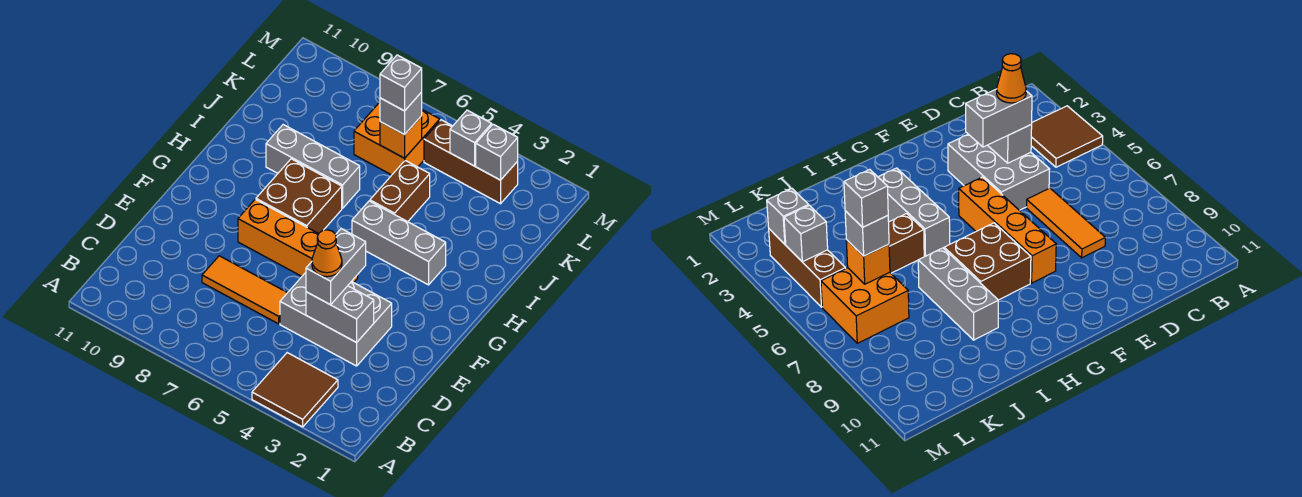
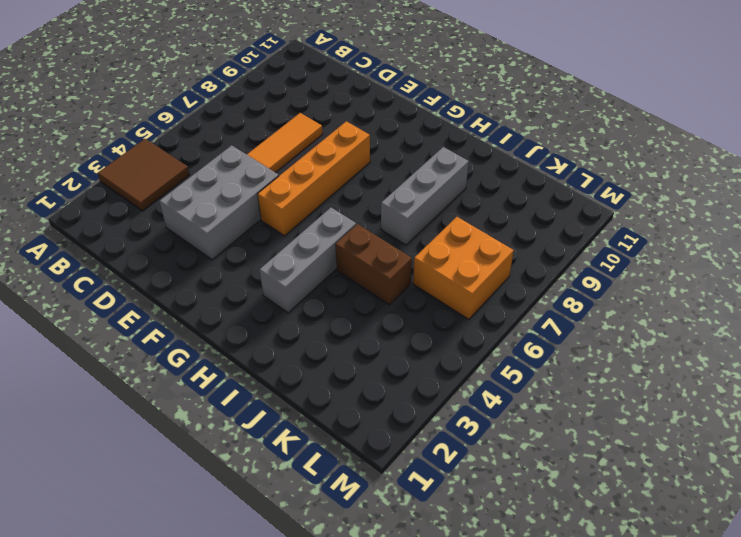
none -> brown brick G7:H8 level 1
none -> brown brick L3:L5 level 1
none -> grey brick D3:D4 level 2

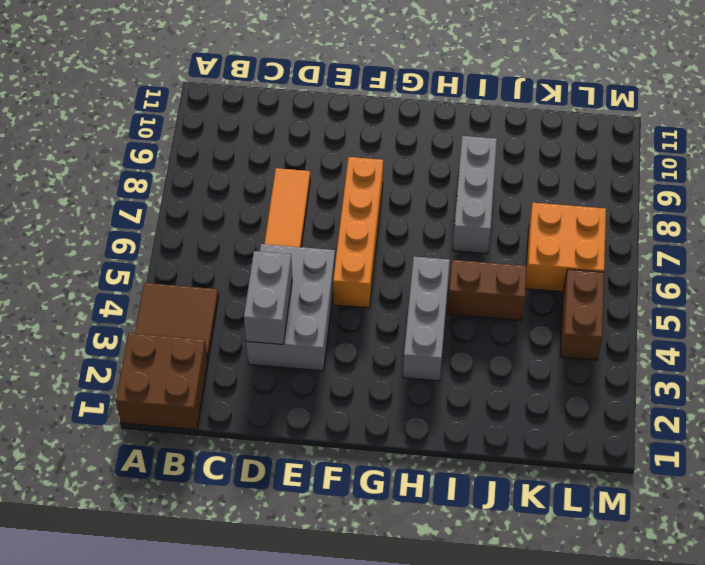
brown brick A1:B2 level 1 -> brown brick G7:H8 level 1
brown brick L4:L5 level 1 -> brown brick L3:L5 level 1
none -> orange brick K6 level 2
none -> grey brick L3 level 2
none -> grey brick L4 level 2

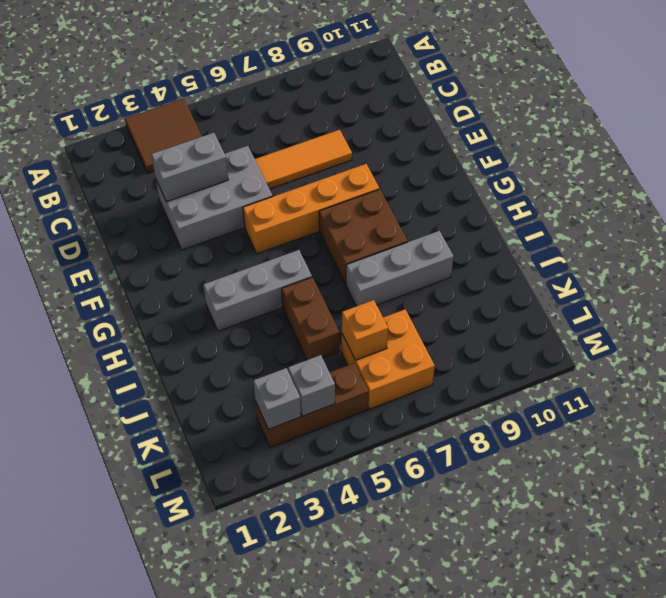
none -> grey brick D4:E4 level 3
none -> grey brick K6 level 3
none -> orange cone D4 level 4

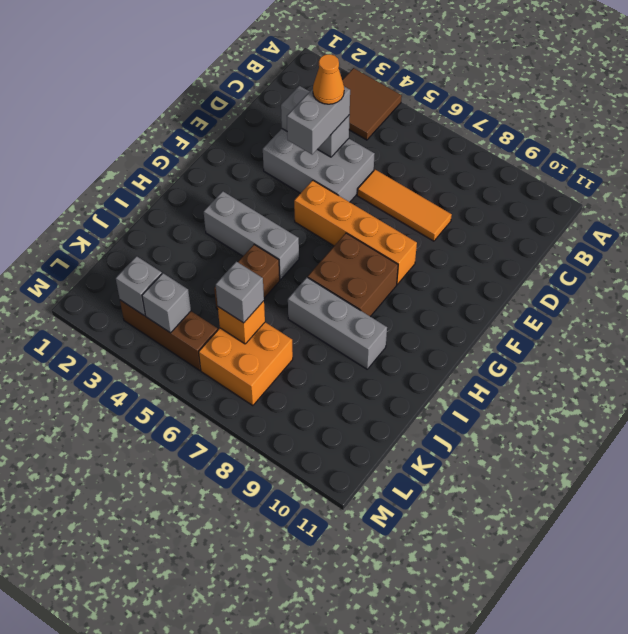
none -> grey brick K6 level 4

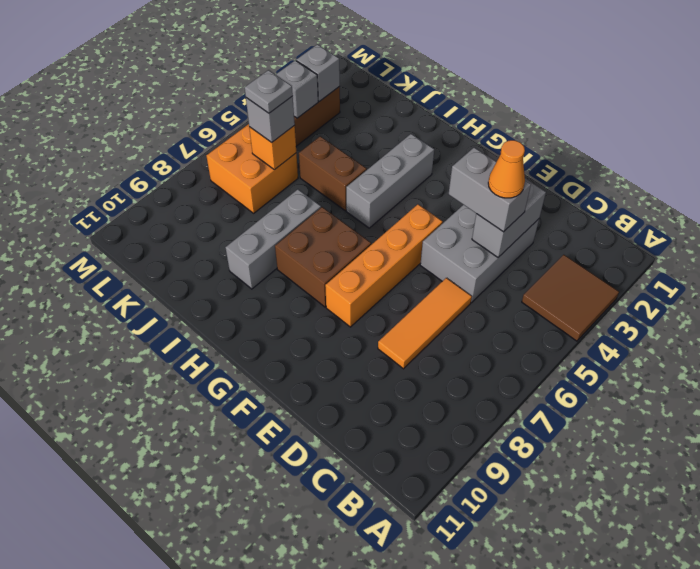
grey plate K6 level 4 -> grey brick K6 level 4

